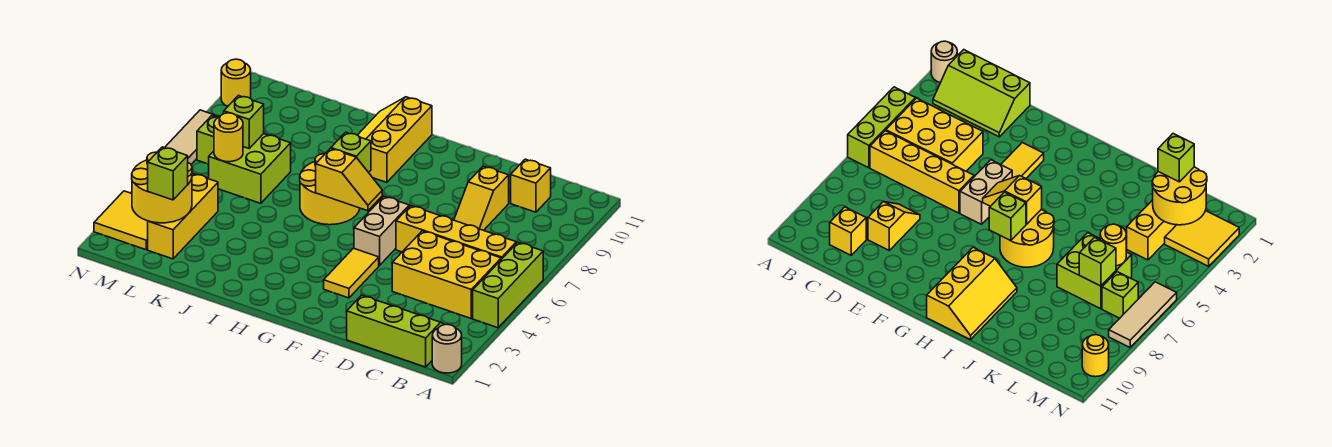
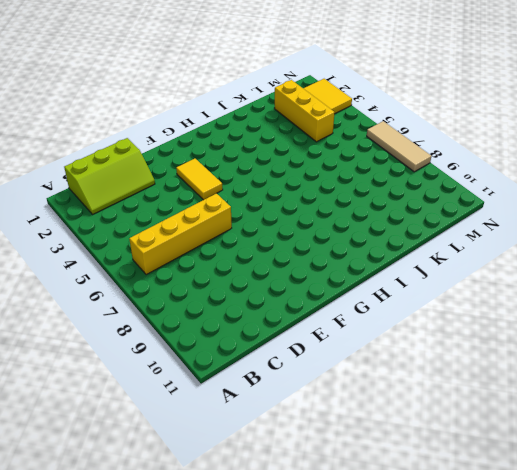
none -> tan round brick A1 level 1
none -> lime brick A4:A6 level 1
none -> yellow brick B4:D5 level 1

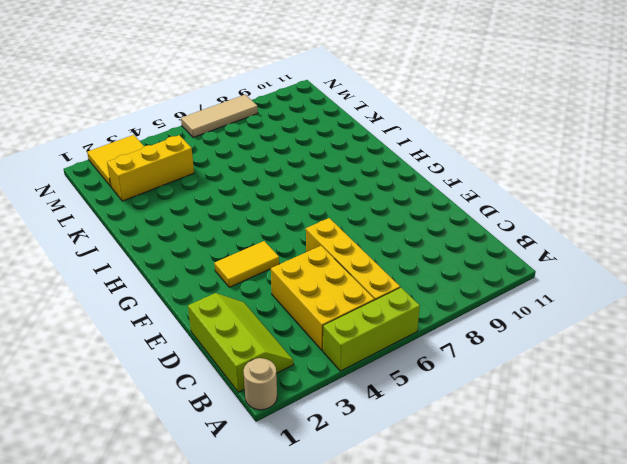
none -> yellow brick C10 level 1
none -> yellow slope D8:D9 level 1 top 9
none -> tan brick F5:F6 level 1

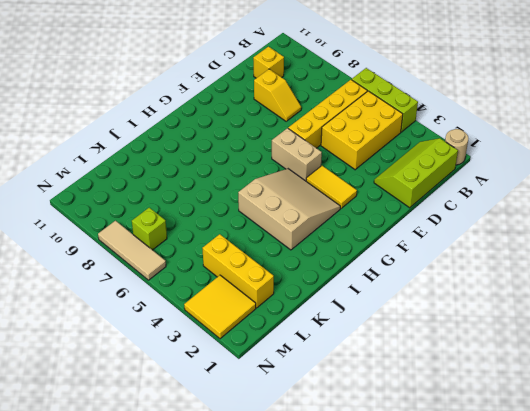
tan slope G3:I5 level 1 top I -> none
none -> yellow round brick H6:I7 level 1
none -> yellow slope H9:I11 level 1 top H
none -> lime brick K6:L7 level 1

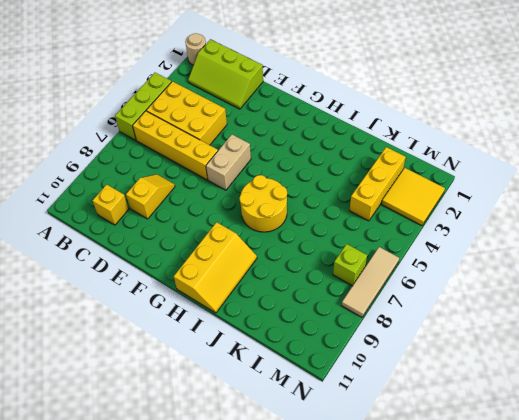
none -> yellow tile F3:F4 level 1
none -> lime brick K6:L7 level 1
none -> yellow round brick N10 level 1

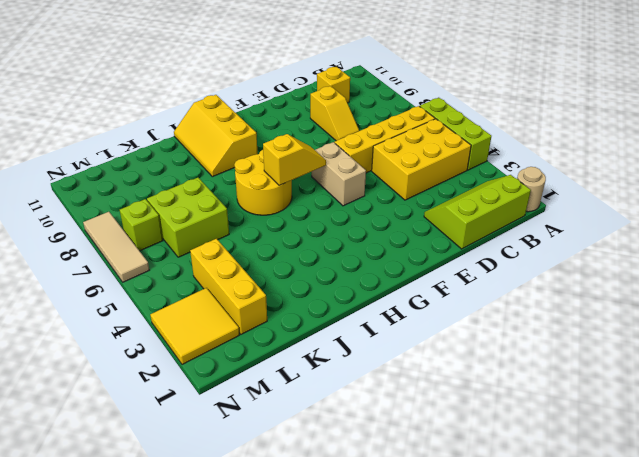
none -> yellow tile F3:F4 level 1
none -> yellow round brick N10 level 1
none -> lime brick H7 level 2

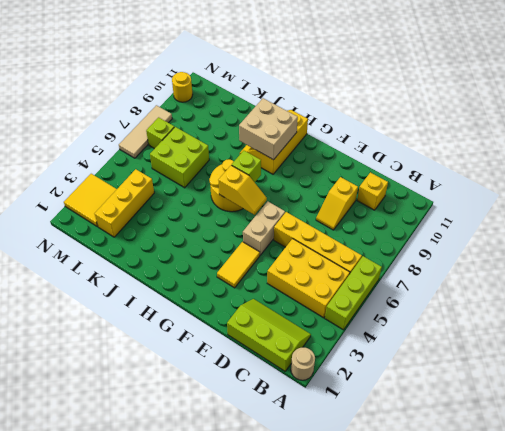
tan brick H9:I10 level 2 -> none
none -> yellow round brick L2:M3 level 2
none -> yellow round brick L6 level 2
none -> lime brick L7 level 2

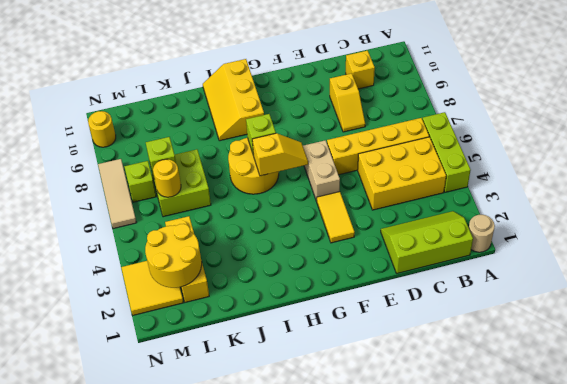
none -> lime brick L2 level 3

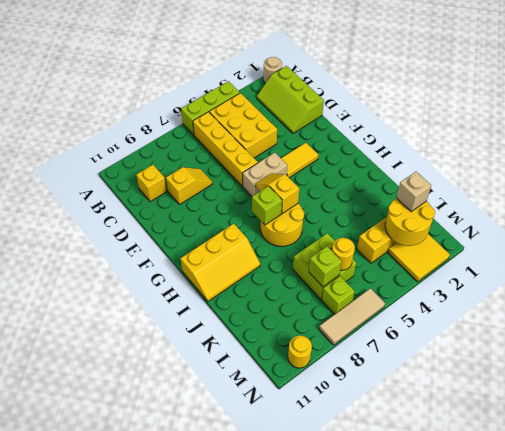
tan brick L2 level 3 -> lime brick L2 level 3

